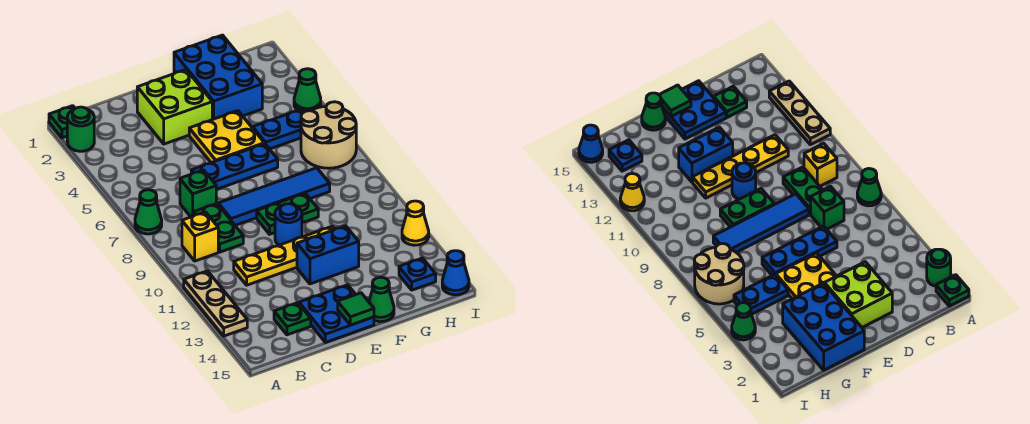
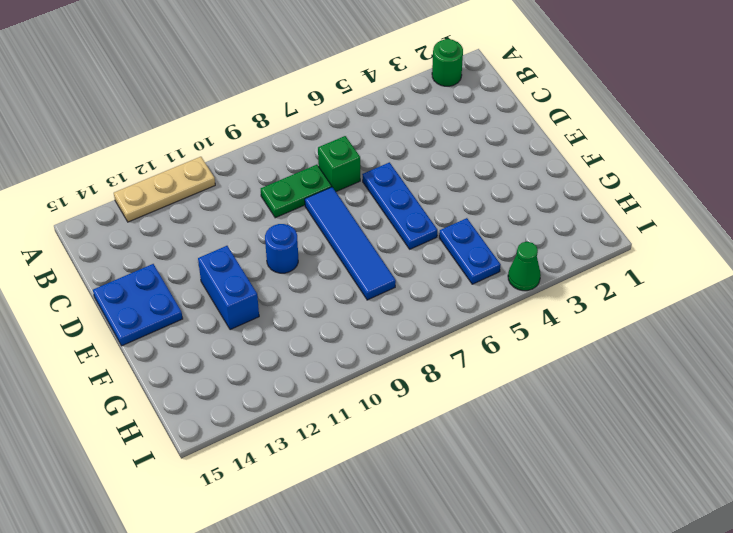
none -> green plate A1 level 1
none -> green cone A7 level 1
none -> yellow brick B9 level 1

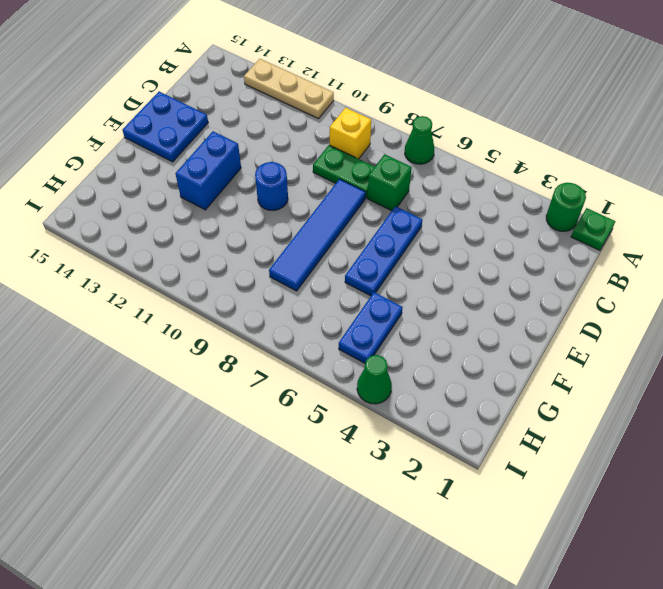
none -> yellow plate C11:F11 level 1
none -> green plate C14 level 1
none -> lime brick D2:E3 level 1

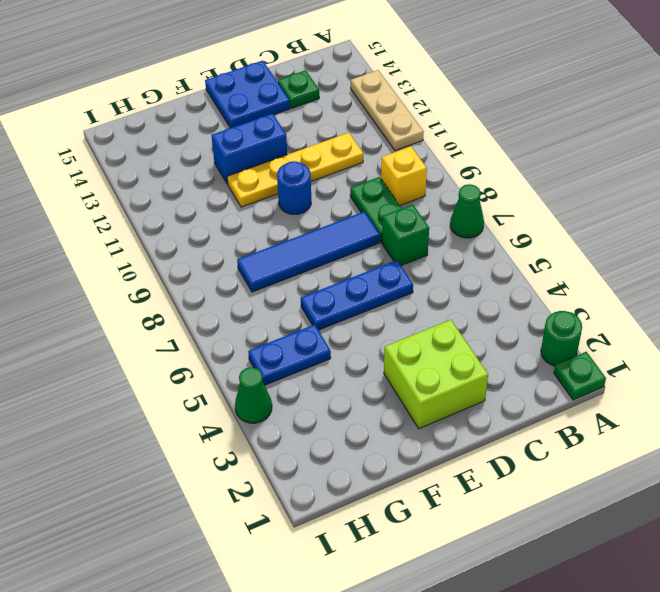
none -> yellow plate E4:F5 level 1
none -> green plate E9:F9 level 1
none -> blue brick F1:G3 level 1

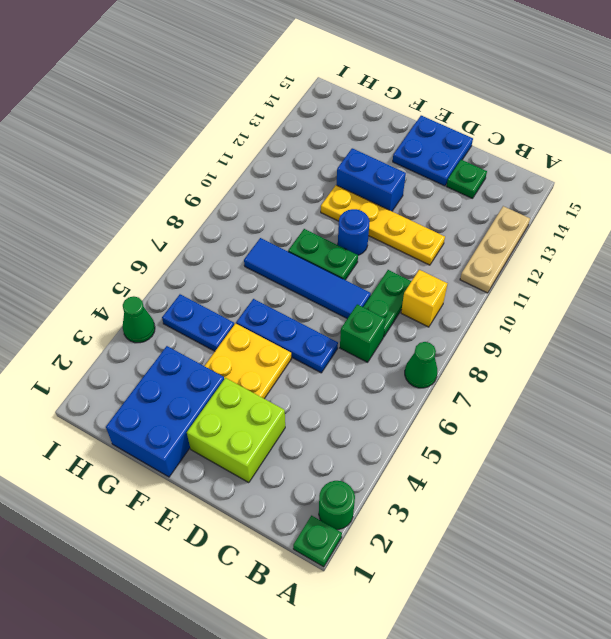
none -> green cone F15 level 1
none -> tan round brick H6:I7 level 1
none -> blue plate H14 level 1

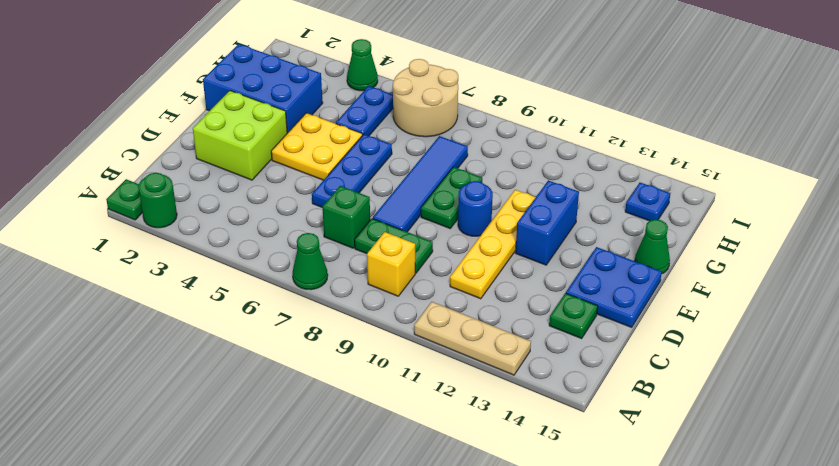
none -> yellow cone I12 level 1
none -> blue cone I15 level 1
none -> green tile E15 level 2

